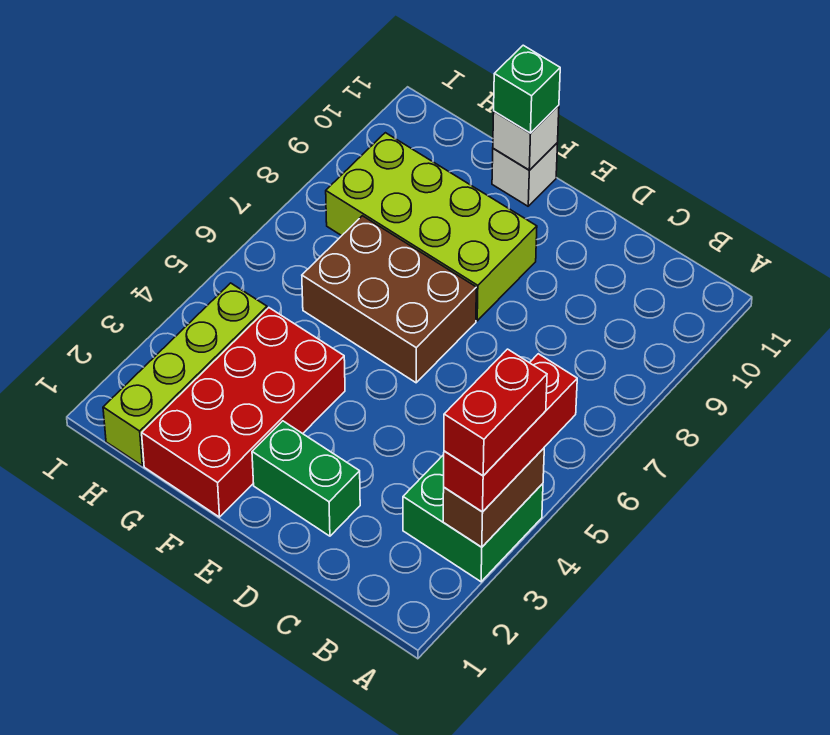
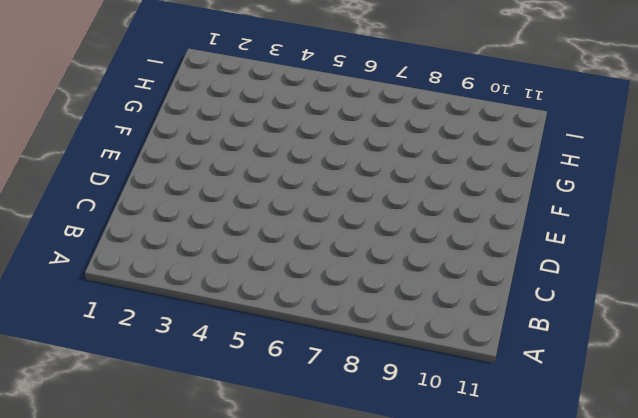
none -> green brick A3:B4 level 1
none -> green brick D2:E2 level 1
none -> brown brick E6:G7 level 1

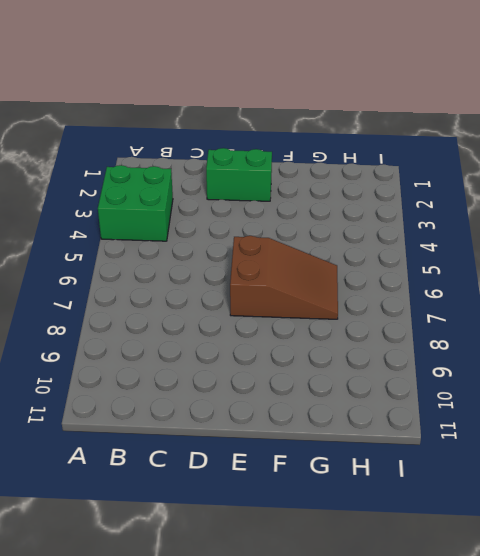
brown slope E6:G7 level 1 top E -> brown brick E6:G7 level 1
none -> lime brick E8:H9 level 1
none -> red brick F1:G4 level 1
none -> white brick F11 level 1

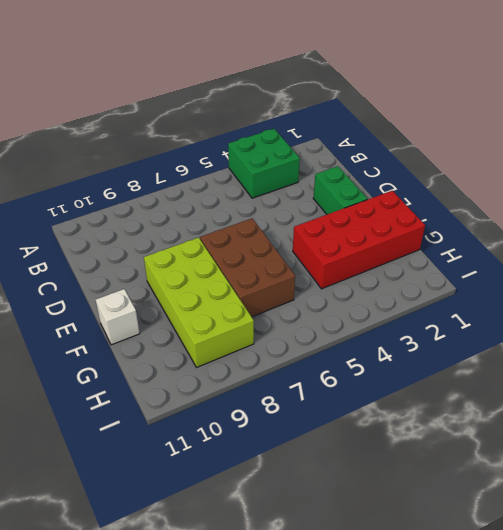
none -> lime brick H1:H4 level 1
none -> brown brick A3:A4 level 2
none -> white brick F11 level 2

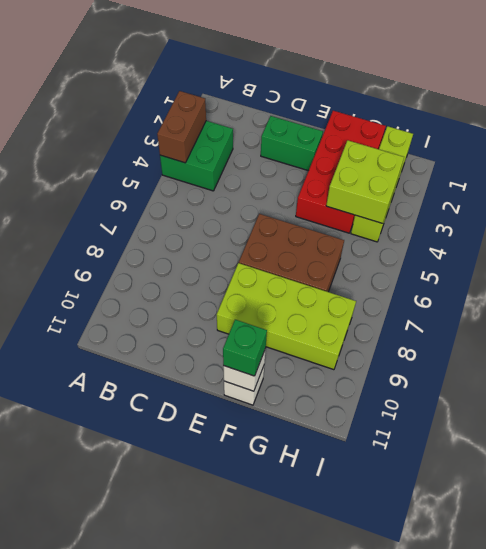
lime brick G3:H4 level 2 -> none
none -> red brick A3:A5 level 3
none -> red brick A3:A4 level 4

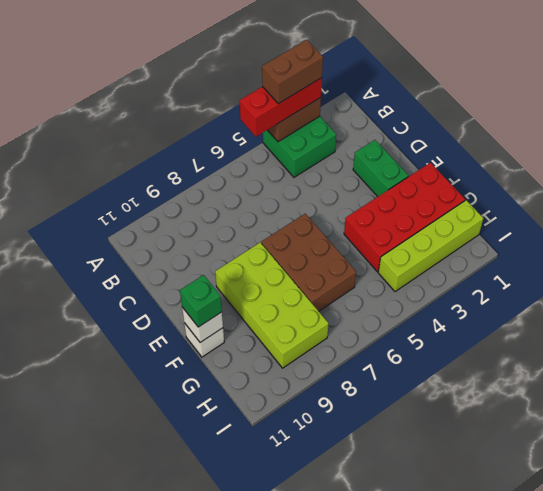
brown brick A3:A4 level 4 -> red brick A3:A4 level 4

